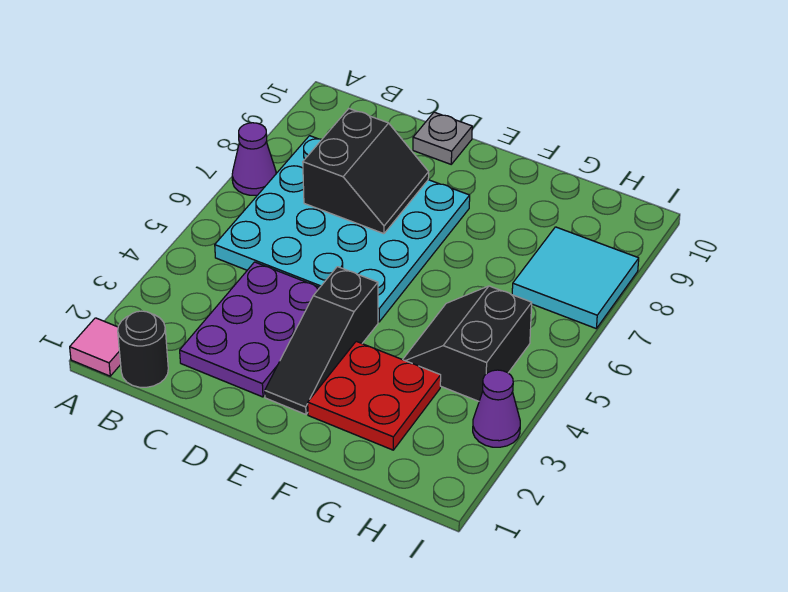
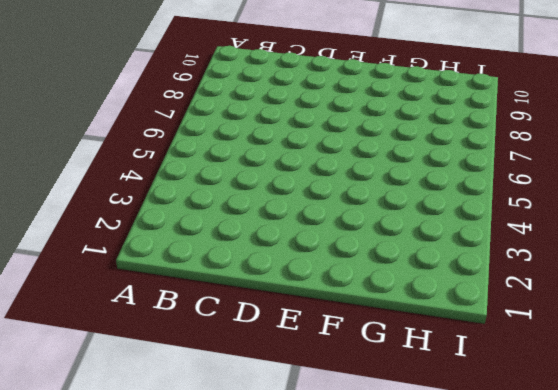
none -> pink tile A1 level 1
none -> purple cone A7 level 1
none -> black round brick B1 level 1

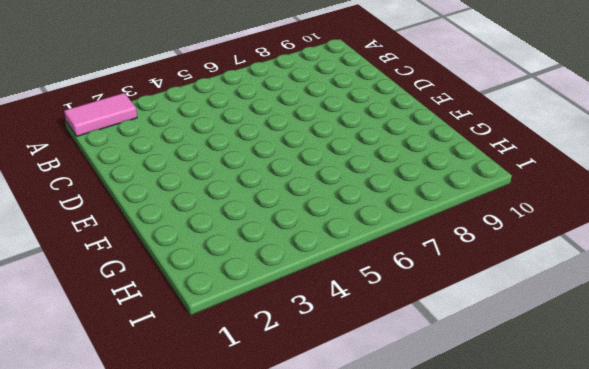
pink tile A1:A2 level 1 -> pink tile A1 level 1
none -> purple cone A7 level 1
none -> black round brick B1 level 1
none -> cyan plate B5:E8 level 1

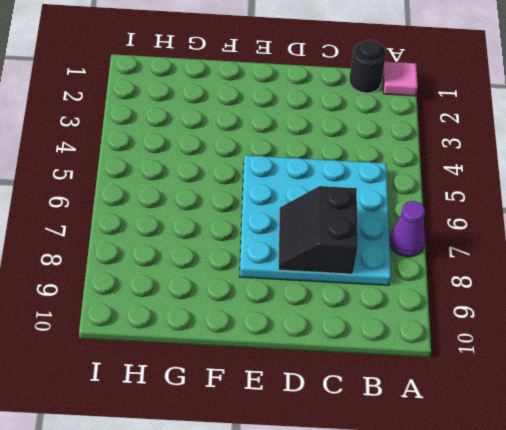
none -> purple plate C2:D4 level 1
none -> grey plate D10 level 1
none -> black slope E2:E4 level 1 top 4

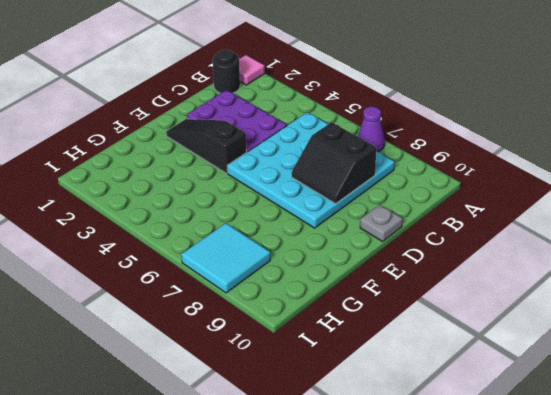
none -> red plate F2:G3 level 1
none -> black slope G4:H5 level 1 top H
none -> purple cone I3 level 1

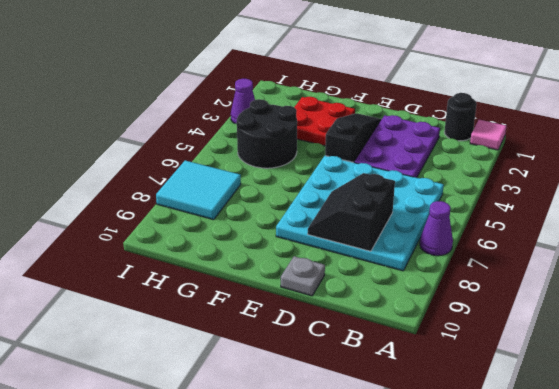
black round brick G4:H5 level 1 -> black slope G4:H5 level 1 top H

